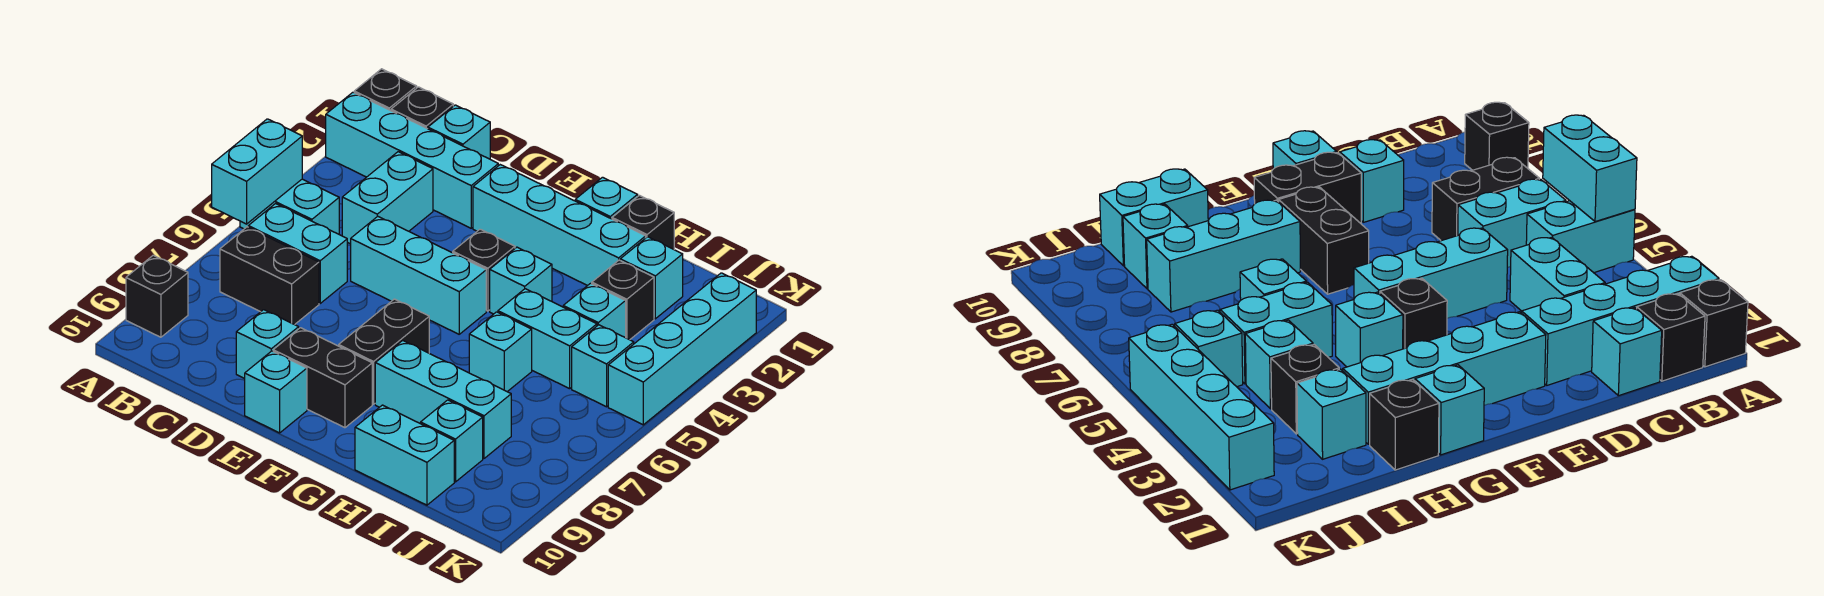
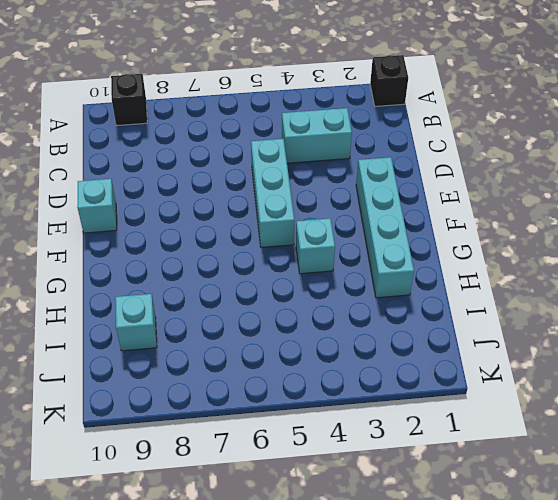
none -> cyan brick A2:D2 level 1
none -> cyan brick A5:B5 level 1
none -> black brick B1 level 1
none -> cyan brick B6:C6 level 1

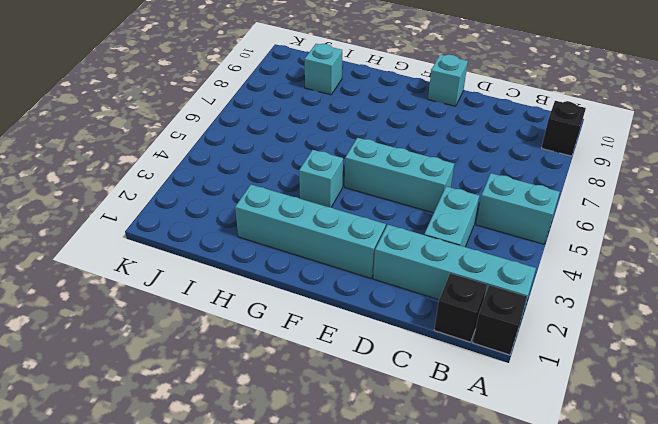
none -> cyan brick B6:C6 level 1
none -> black brick B7:C7 level 1
none -> cyan brick C1 level 1
none -> cyan brick D9 level 1

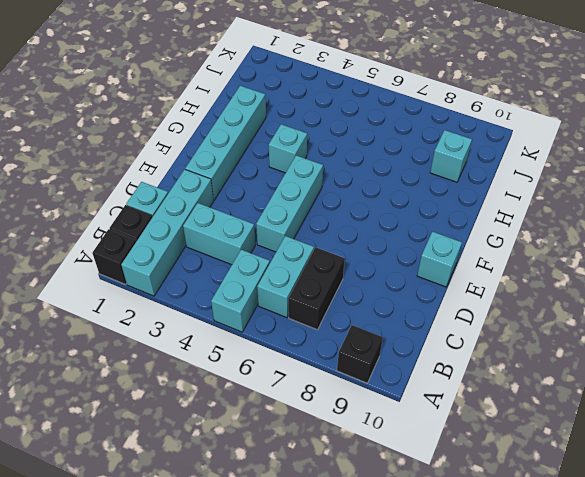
none -> cyan brick D9 level 1
none -> black brick E9:F9 level 1
none -> black brick F4 level 1
none -> black brick F7:F8 level 1

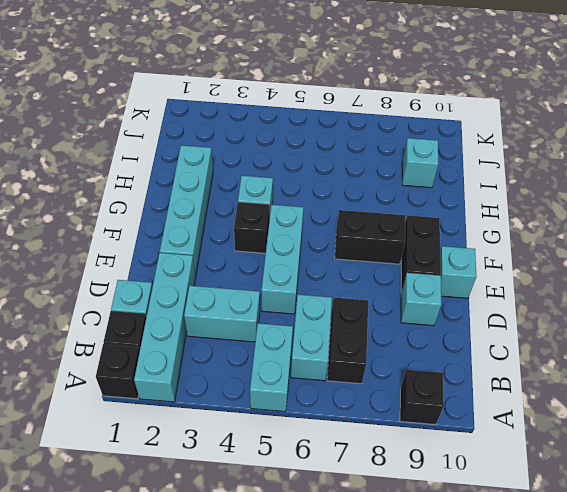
none -> cyan brick G1 level 1
none -> cyan brick G8:I8 level 1
none -> black brick H1 level 1
none -> cyan brick H5:I5 level 1

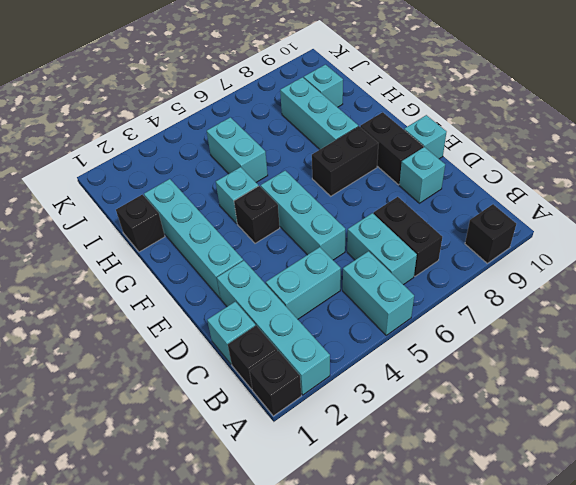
none -> cyan brick G1 level 1
none -> cyan brick H6 level 1
none -> cyan brick H10:I10 level 1
none -> cyan brick I2 level 1

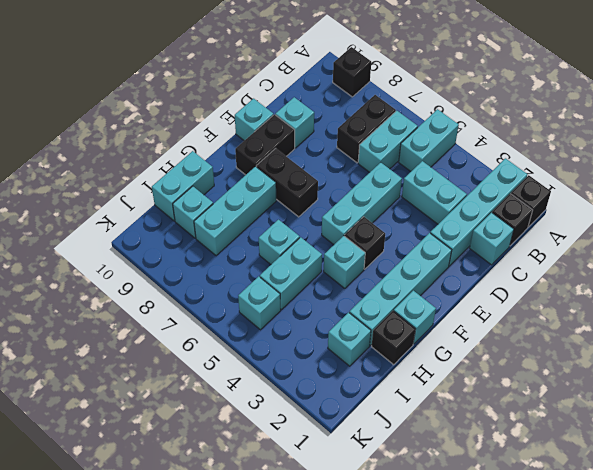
none -> black brick I3 level 1
none -> cyan brick I4 level 1
none -> cyan brick K2:K5 level 1
none -> cyan brick A5:A6 level 2

